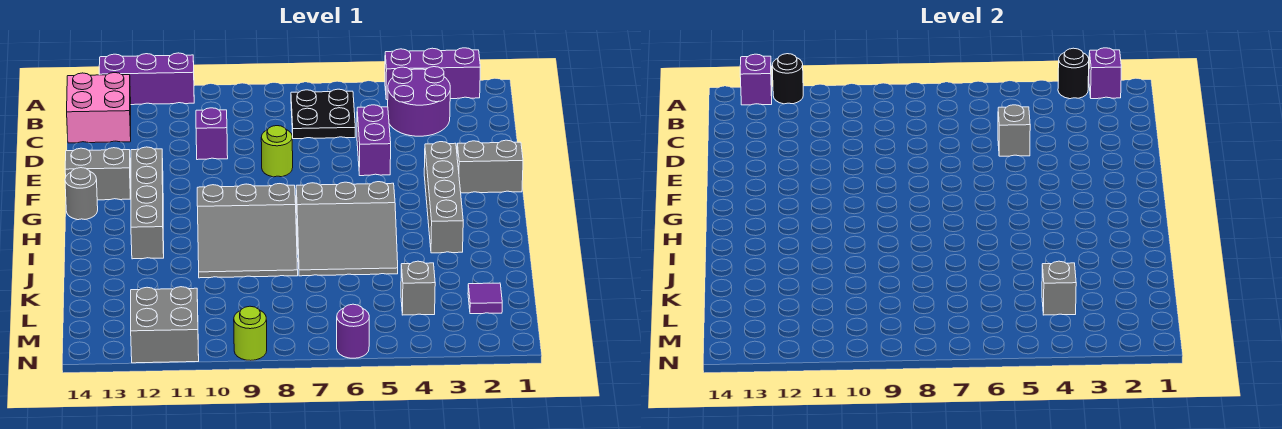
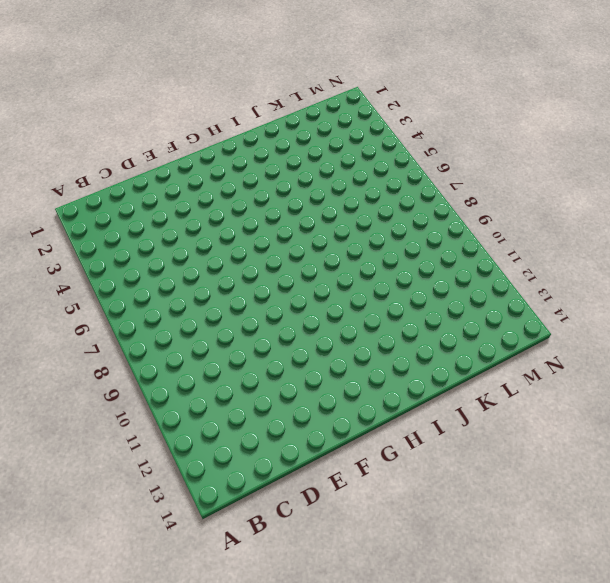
none -> purple brick A2:A4 level 1
none -> purple brick A11:A13 level 1
none -> purple round brick B3:C4 level 1

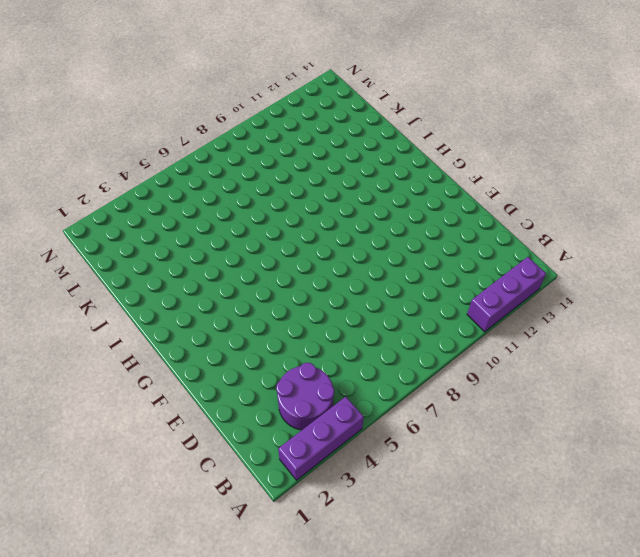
none -> black plate B6:C7 level 1
none -> pink brick B13:C14 level 1
none -> purple brick D5:E5 level 1

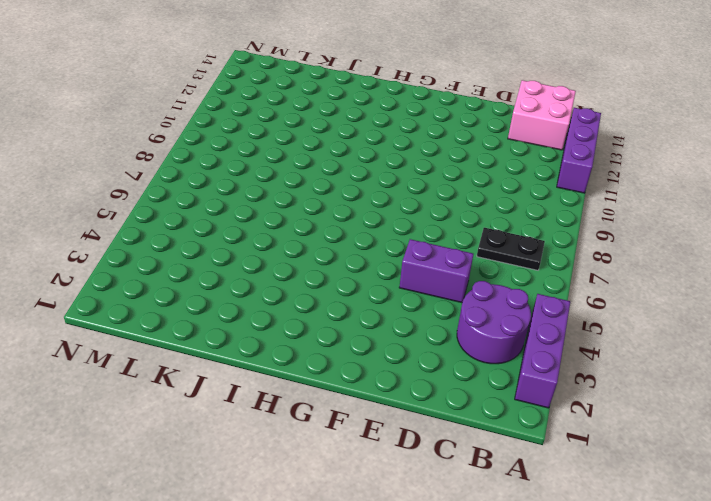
black plate B7:C7 level 1 -> black plate B6:C7 level 1
none -> purple brick D10 level 1
none -> lime round brick E8 level 1
none -> grey brick F1:F2 level 1

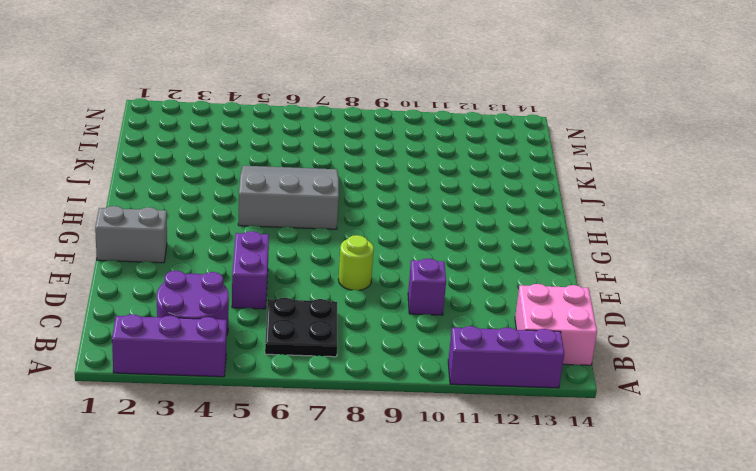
none -> grey brick F3:I3 level 1
none -> grey brick F12:I12 level 1
none -> grey brick F13:F14 level 1

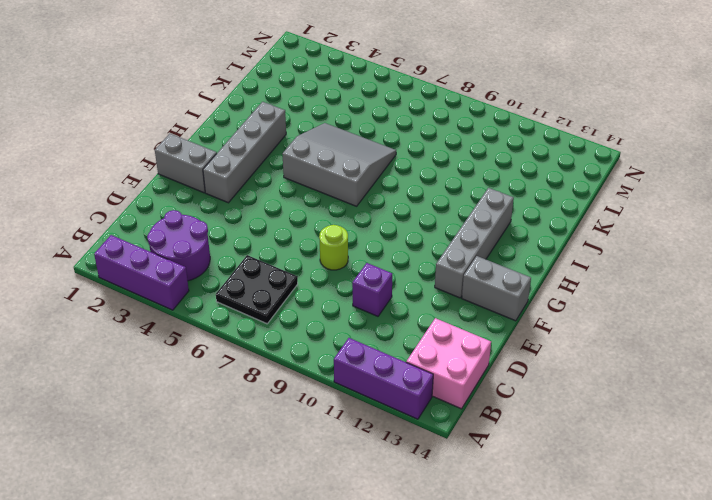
none -> purple brick D5:E5 level 1
none -> grey round brick G14 level 1
none -> grey slope H8:J10 level 1 top H

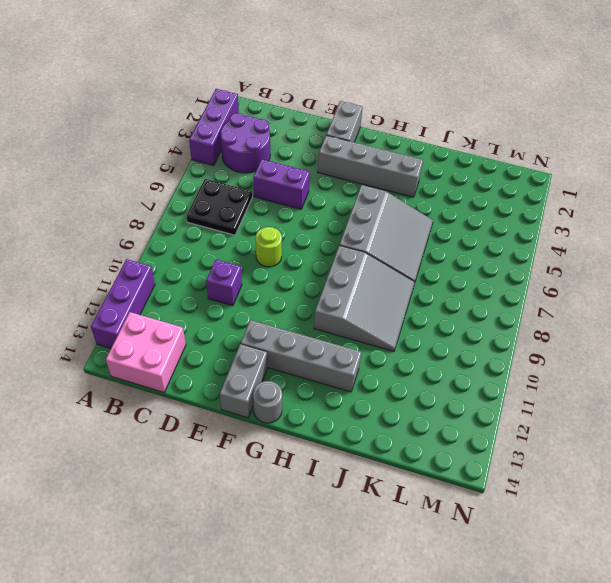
none -> purple tile L2 level 1
none -> grey brick L4 level 1
none -> grey brick M11:N12 level 1

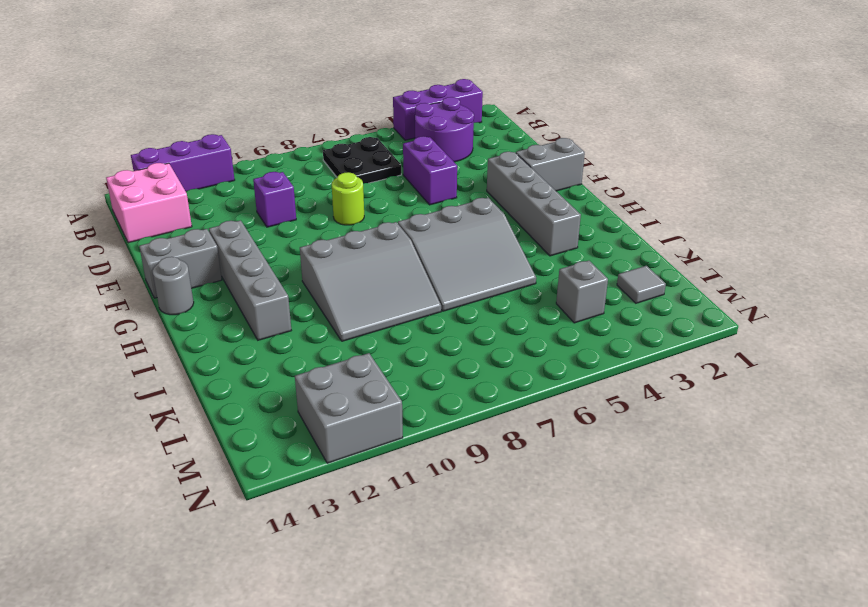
grey tile L2 level 1 -> purple tile L2 level 1
none -> purple round brick N6 level 1
none -> lime round brick N9 level 1
none -> purple brick A2 level 2

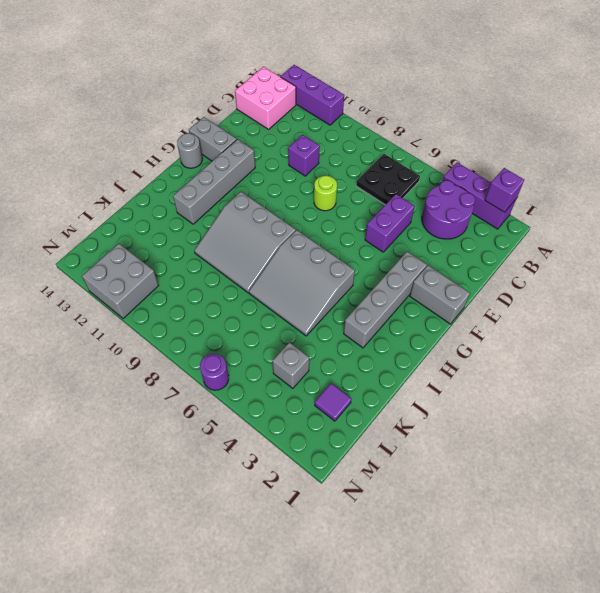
none -> lime round brick N9 level 1
none -> black round brick A3 level 2
none -> black round brick A12 level 2

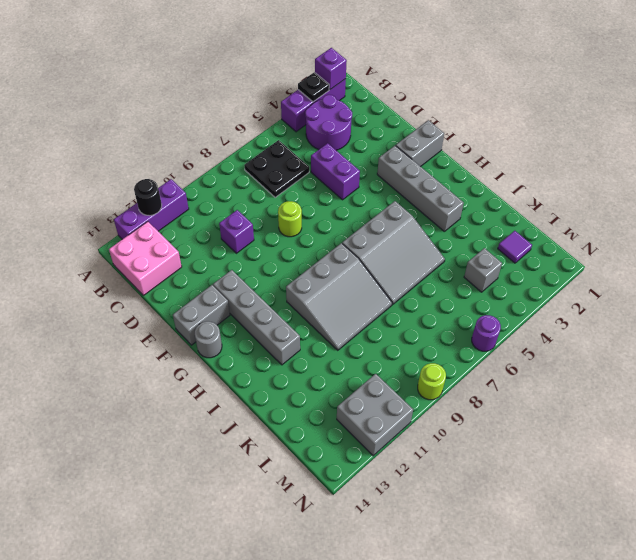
black plate A3 level 2 -> black round brick A3 level 2
none -> purple brick A13 level 2
none -> grey brick D5 level 2
none -> grey brick L4 level 2

